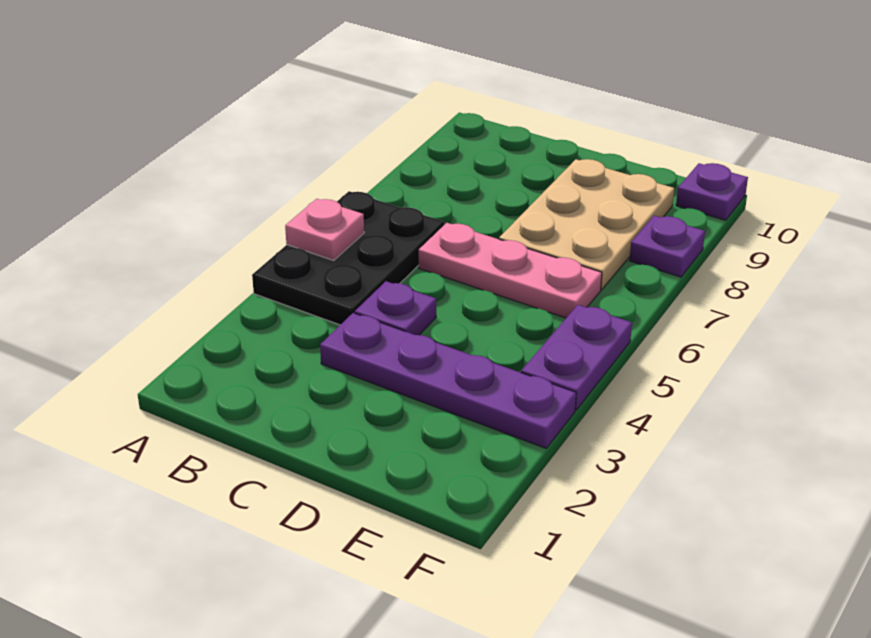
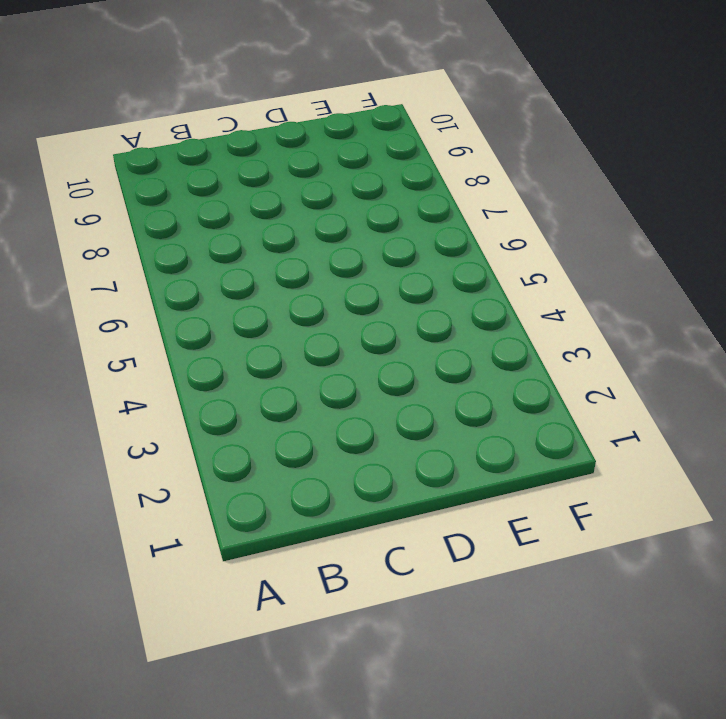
none -> black plate A4:B6 level 1
none -> purple plate C3:F3 level 1

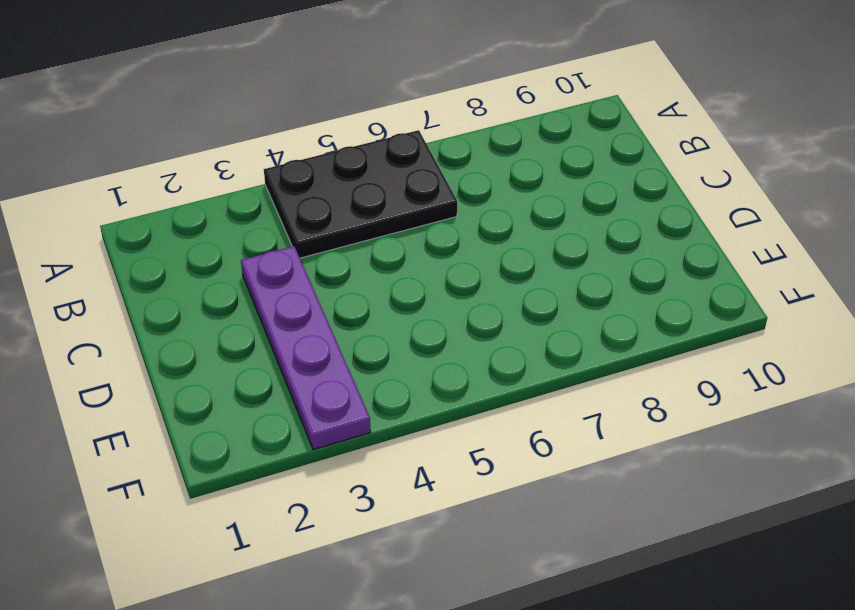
none -> purple plate C4 level 1
none -> pink plate C6:E6 level 1

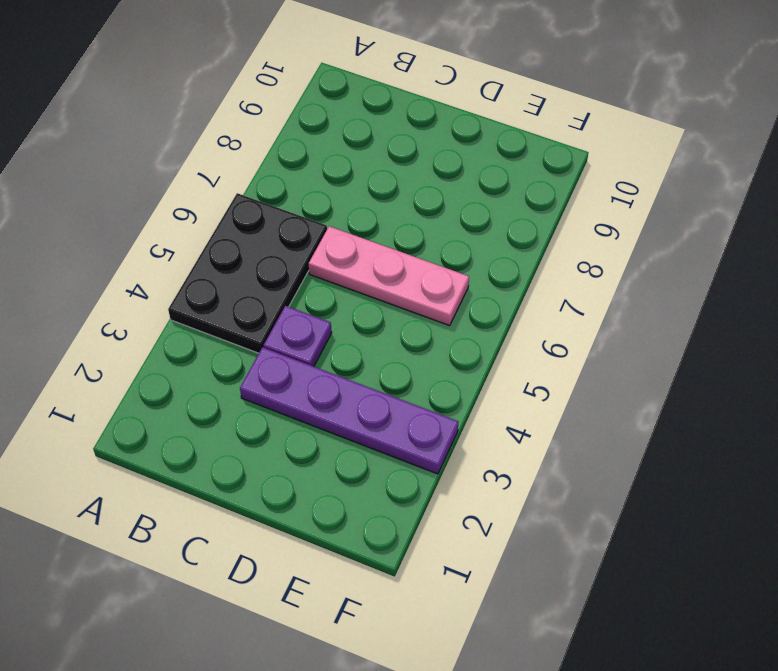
none -> tan plate D7:E9 level 1
none -> purple plate F4:F5 level 1

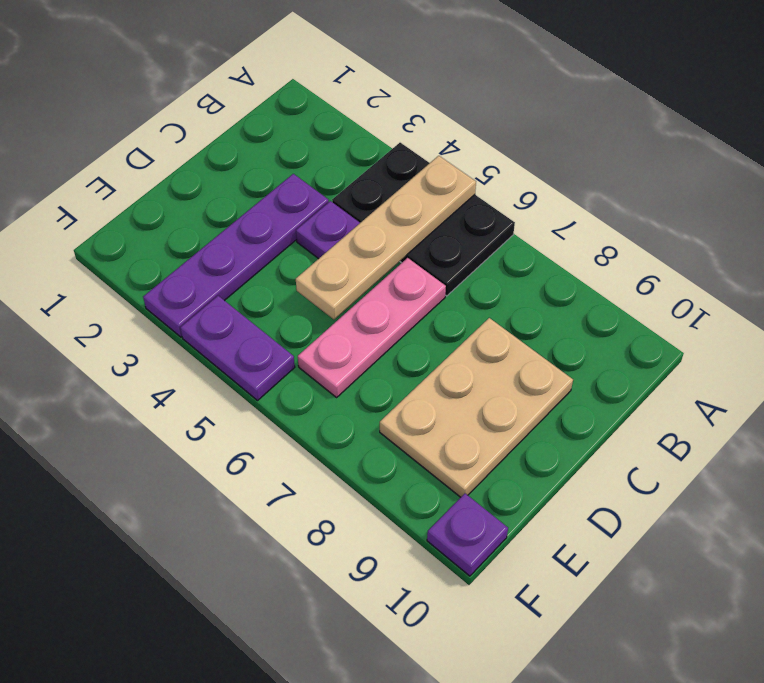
tan plate A5:D5 level 2 -> pink plate A5 level 2
tan plate C8:E9 level 1 -> tan plate D7:E9 level 1
none -> purple plate F8 level 1

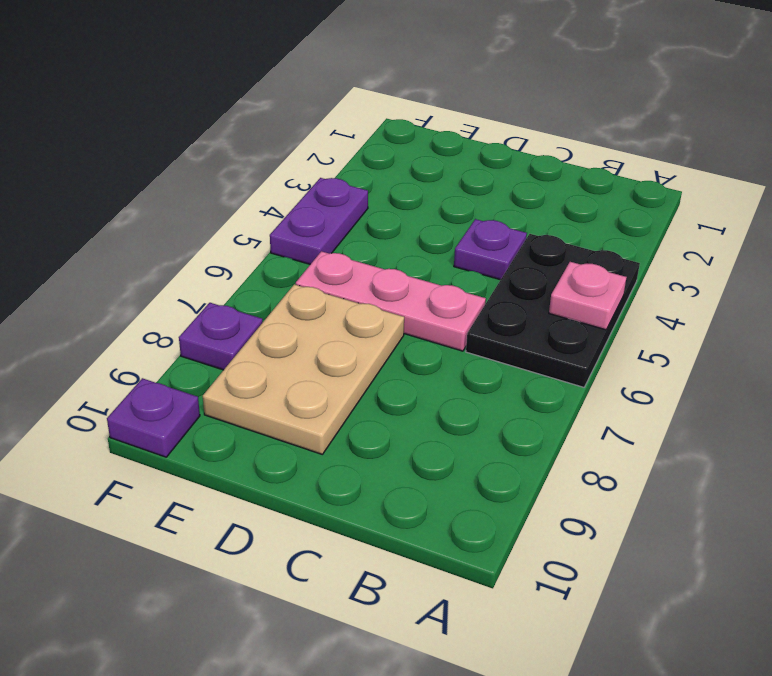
none -> purple plate C3:F3 level 1

